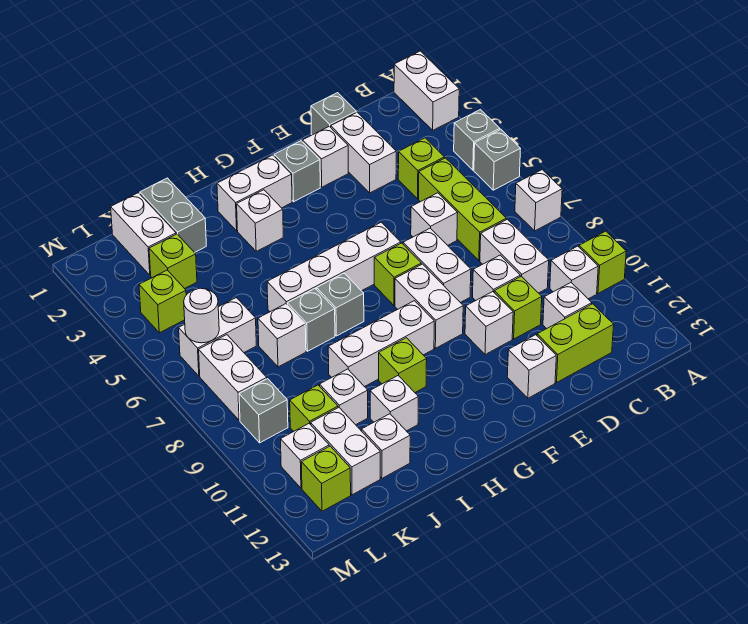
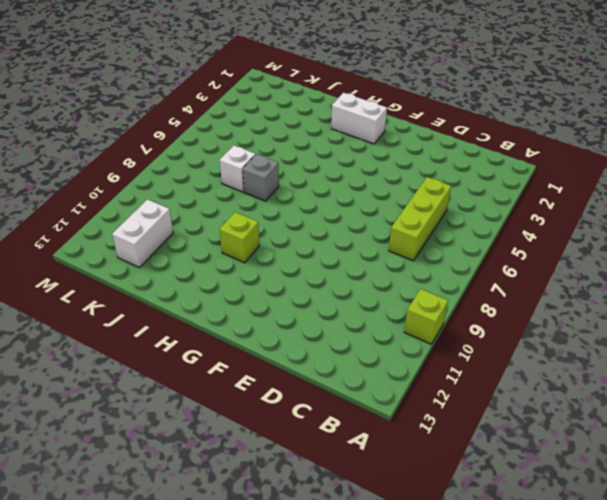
none -> white brick A1:A2 level 1
none -> grey brick A4 level 1
none -> grey brick A5 level 1
none -> white brick A7 level 1

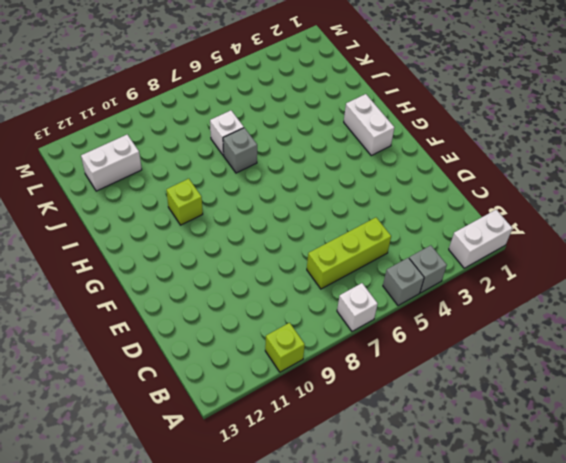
none -> white brick B10 level 1
none -> lime brick C4 level 1
none -> white brick C8:C9 level 1
none -> white brick C11 level 1

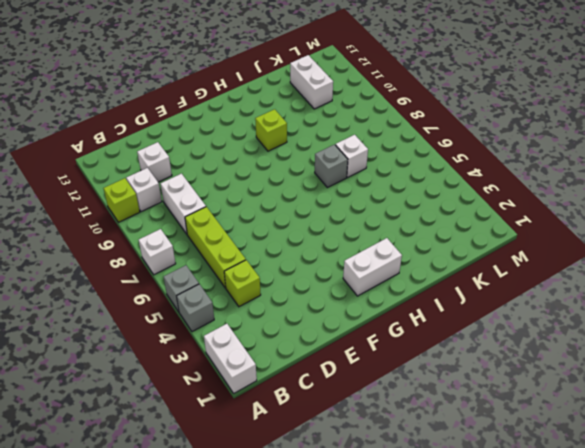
none -> lime brick C12:D12 level 1
none -> grey brick D1 level 1
none -> white brick D2:D3 level 1
none -> white brick D6 level 1

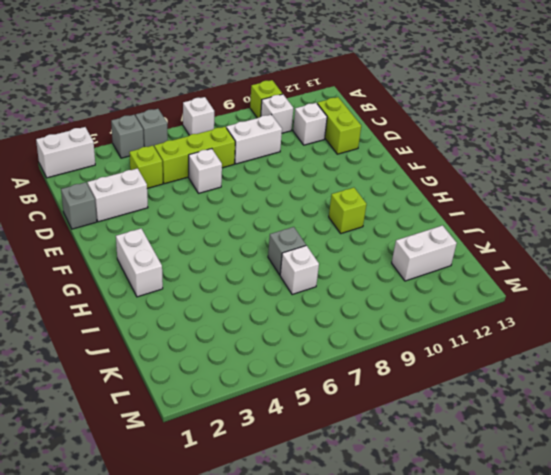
none -> white brick D9 level 1
none -> lime brick D10 level 1
none -> white brick E2 level 1
none -> white brick E7:E8 level 1

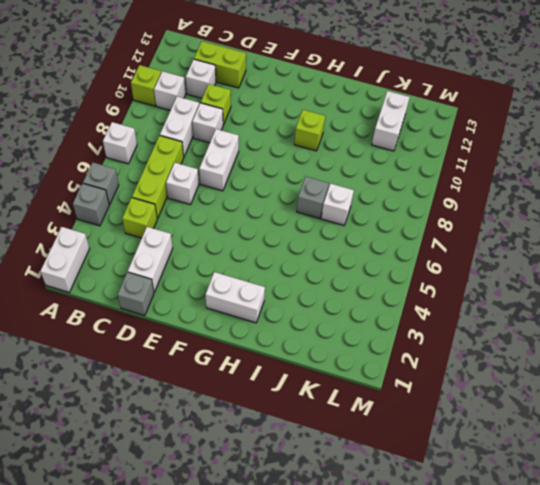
none -> white brick E2 level 1
none -> white brick E10 level 1
none -> white brick E12 level 1
none -> grey brick F2 level 1

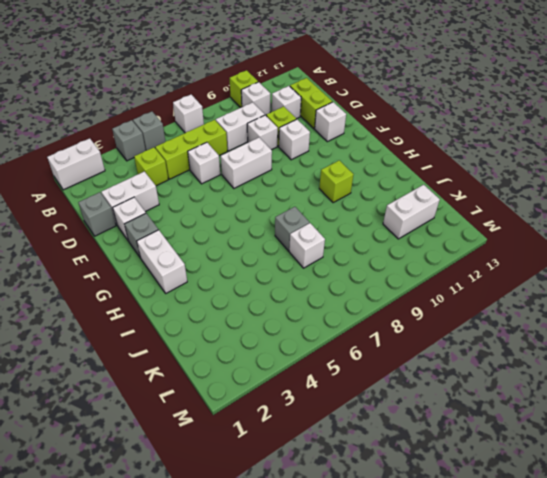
none -> white brick F6:I6 level 1
none -> lime brick F7 level 1
none -> white brick F8:F9 level 1
none -> white brick G9:I9 level 1

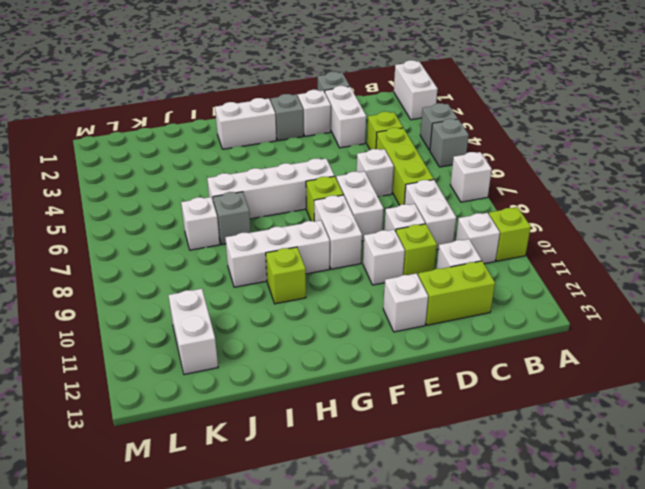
none -> white brick H3 level 1
none -> grey brick H7 level 1
none -> white brick I11 level 1
none -> grey brick J1:J2 level 1

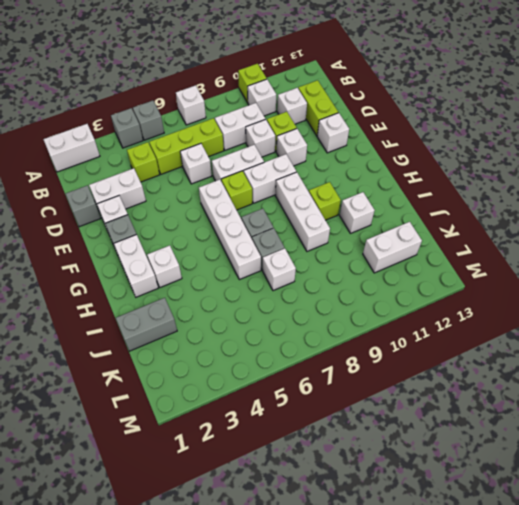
none -> white brick J10 level 1
none -> white brick J12 level 1
none -> white brick K1:K2 level 1
none -> lime brick K3 level 1

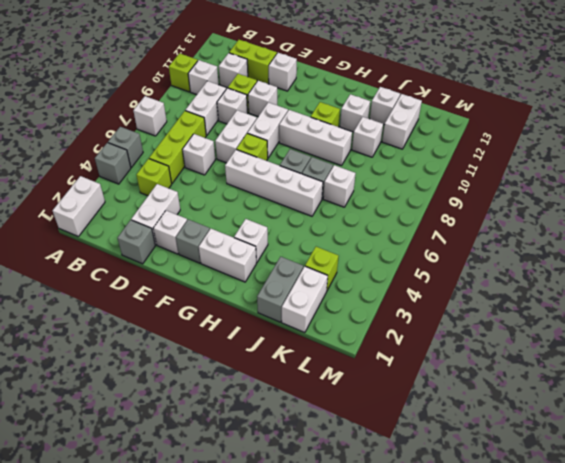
none -> white brick K6:L6 level 1
none -> lime brick K10 level 1
none -> lime brick L4 level 1
none -> white brick L7:L8 level 1

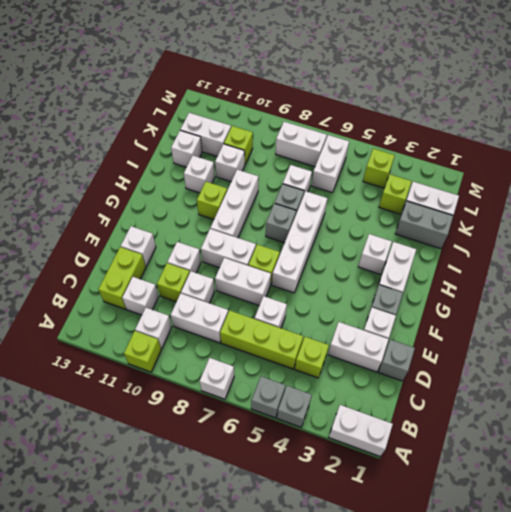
none -> grey brick L9 level 1
none -> white brick L11 level 1
none -> lime brick L12 level 1
none -> white round brick L6 level 2

